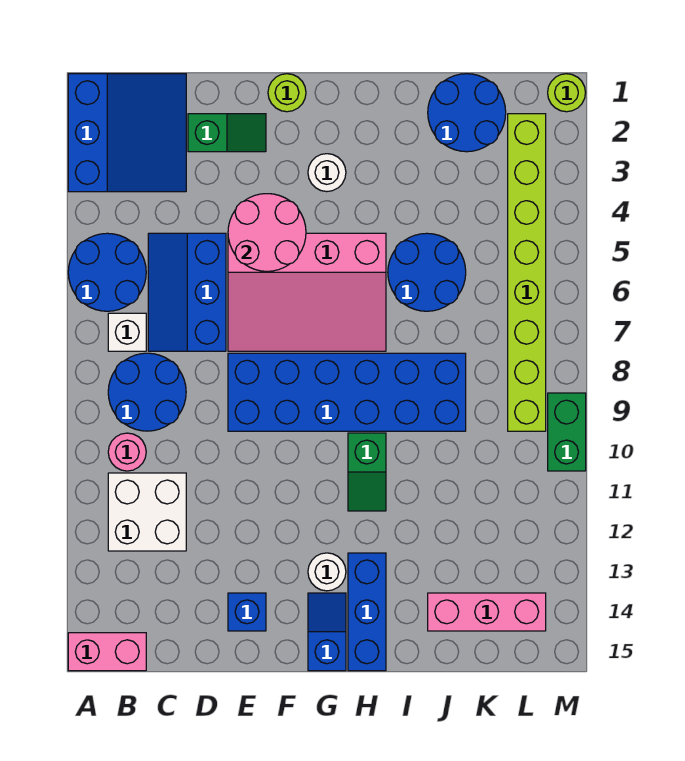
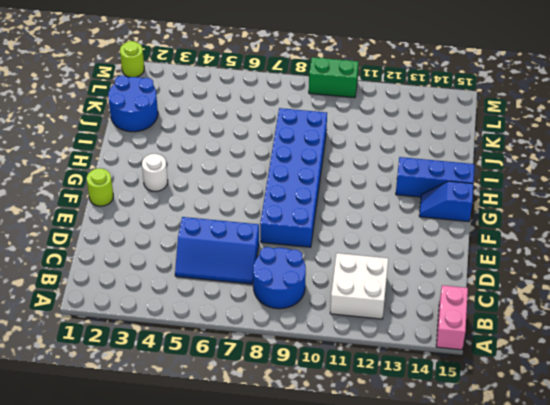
none -> blue slope A1:C3 level 1 top A
none -> blue round brick A5:B6 level 1
none -> white brick B7 level 1

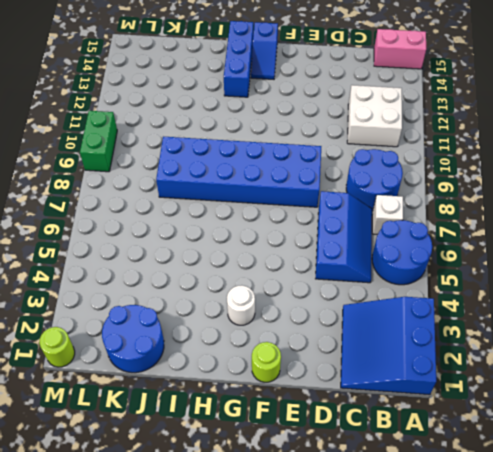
none -> pink round brick B10 level 1
none -> green slope D2:E2 level 1 top D
none -> pink slope E5:H7 level 1 top 5

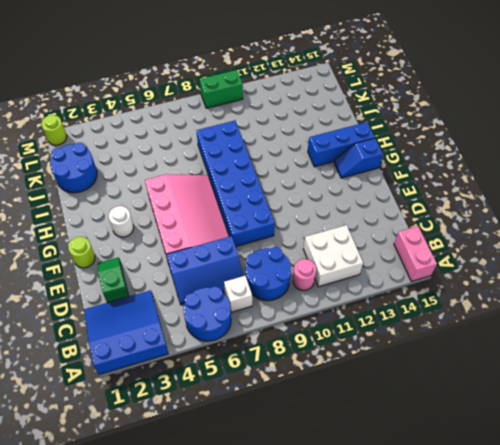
none -> blue brick E14 level 1
none -> white round brick G13 level 1
none -> green slope H10:H11 level 1 top 10

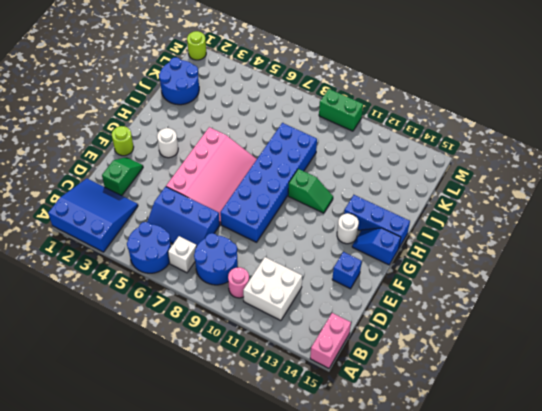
none -> blue round brick I5:J6 level 1
none -> pink brick J14:L14 level 1
none -> lime brick L2:L9 level 1

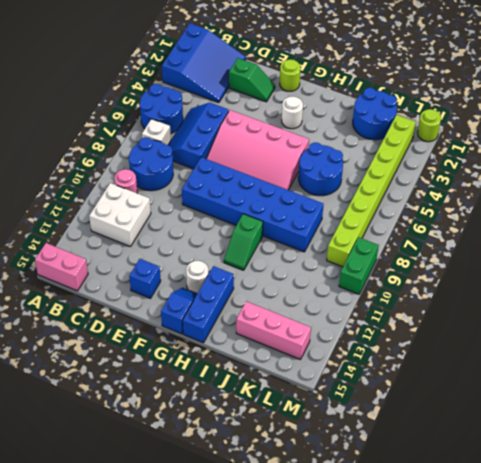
none -> pink round brick E4:F5 level 2

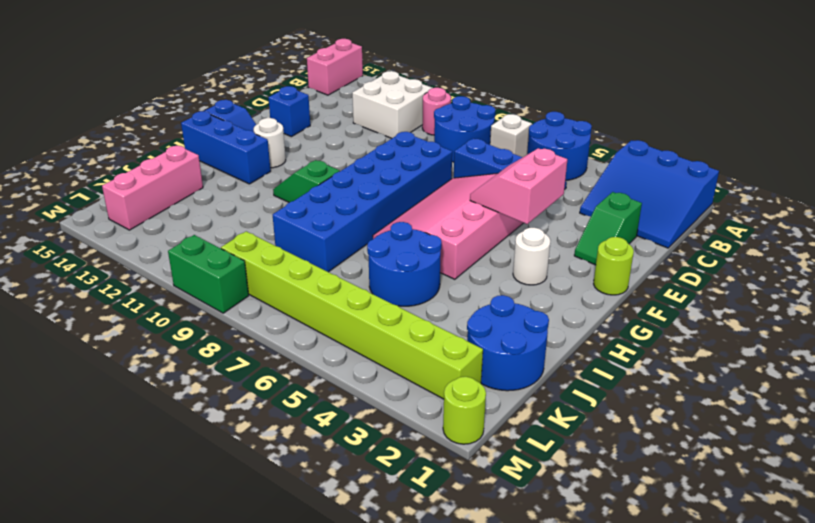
pink slope E4:F5 level 2 top 4 -> pink round brick E4:F5 level 2

